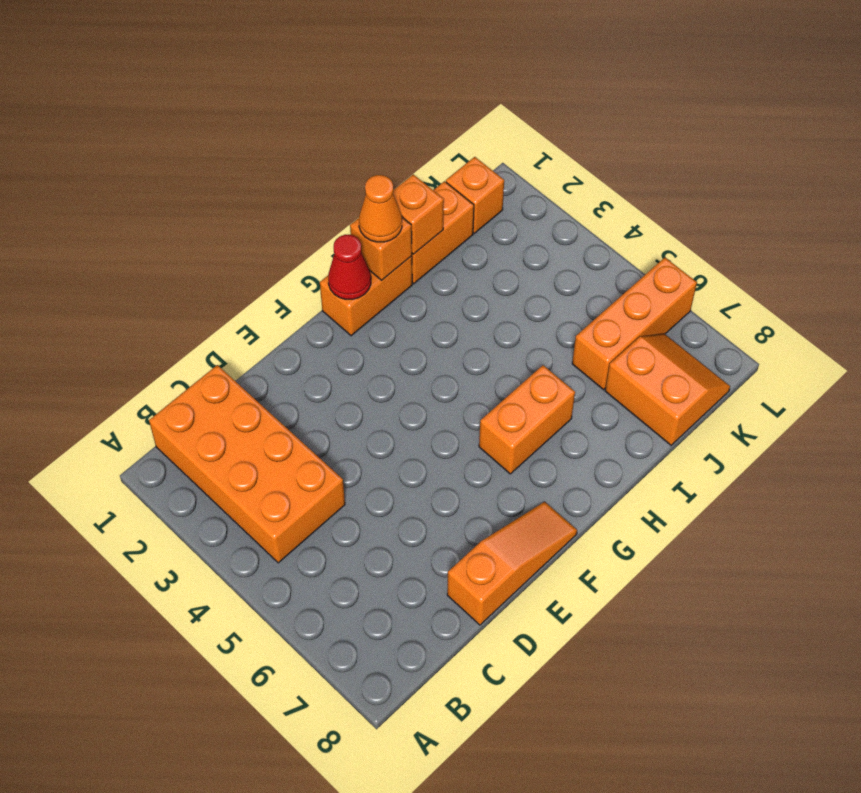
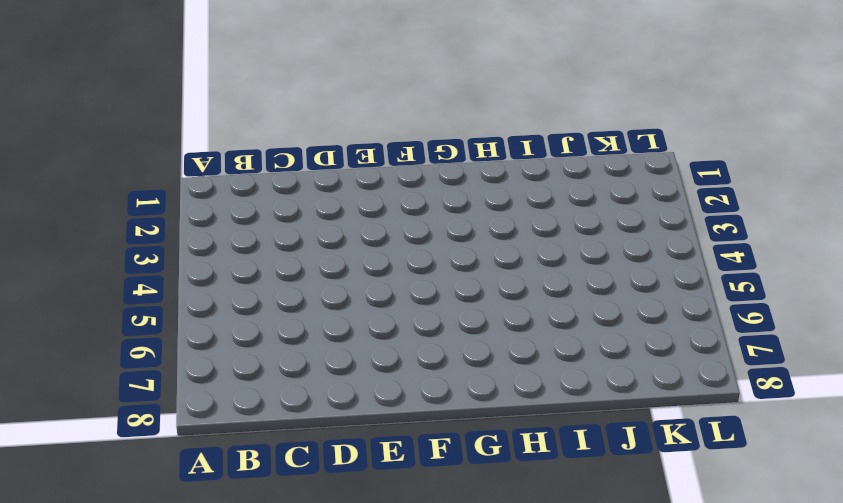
none -> orange brick B1:C4 level 1
none -> orange slope D8:F8 level 1 top D
none -> orange brick G1:H1 level 1

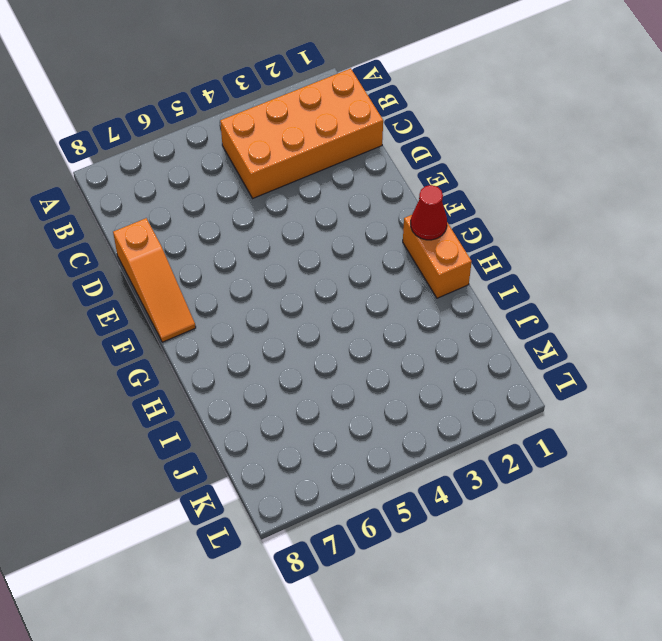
none -> orange brick G6:H6 level 1
none -> orange brick I1:J1 level 1
none -> orange brick J6:L6 level 1

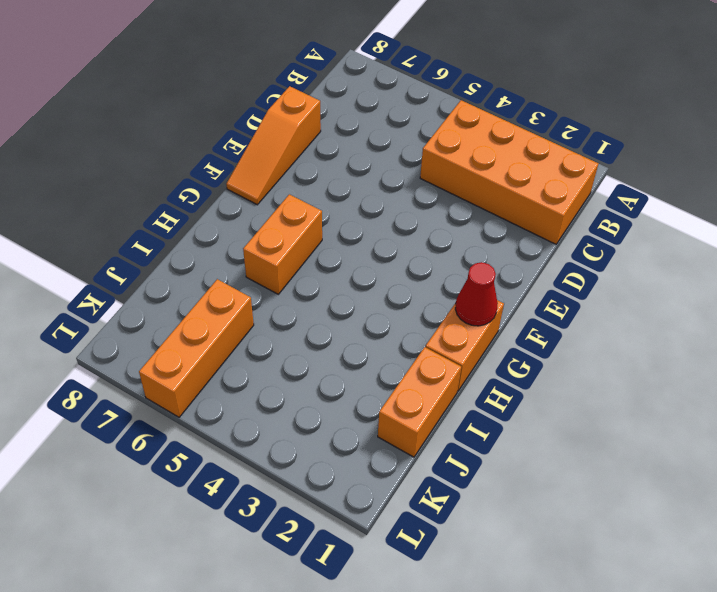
none -> orange slope J7:K8 level 1 top J
none -> orange brick K1 level 1
none -> orange brick H1 level 2

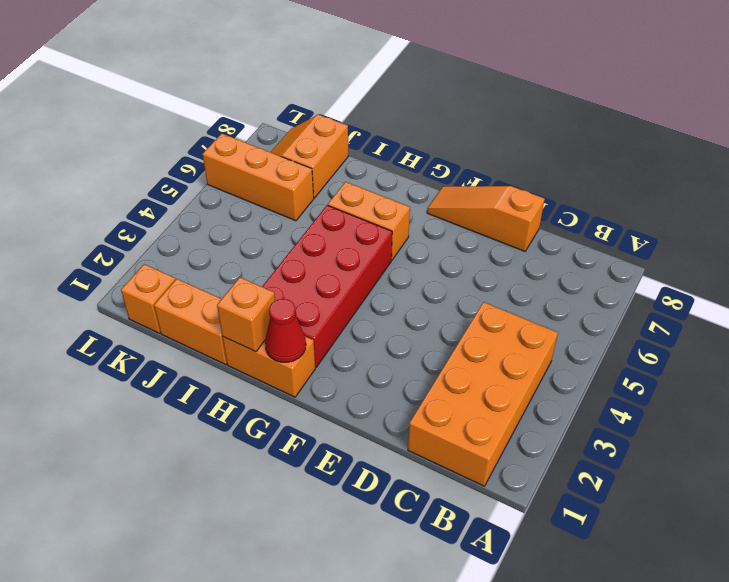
red brick G2:H5 level 1 -> none
none -> orange brick I1 level 2
none -> orange cone H1 level 3

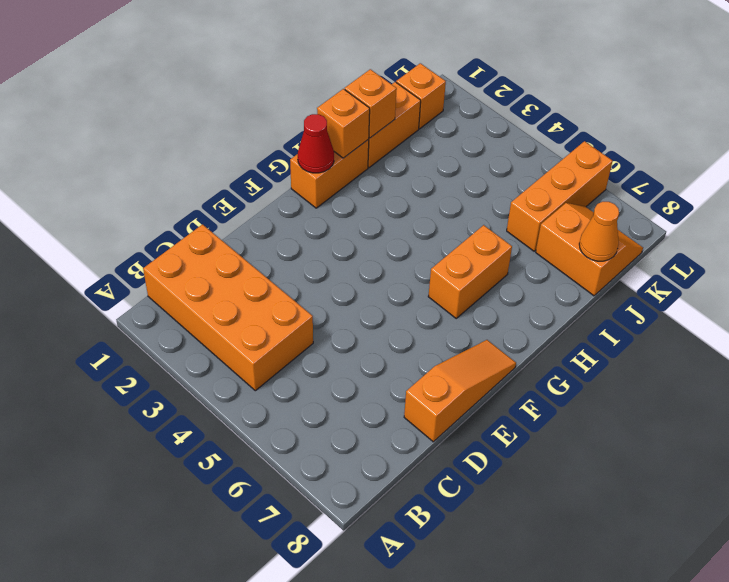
orange cone J8 level 2 -> orange cone H1 level 3

